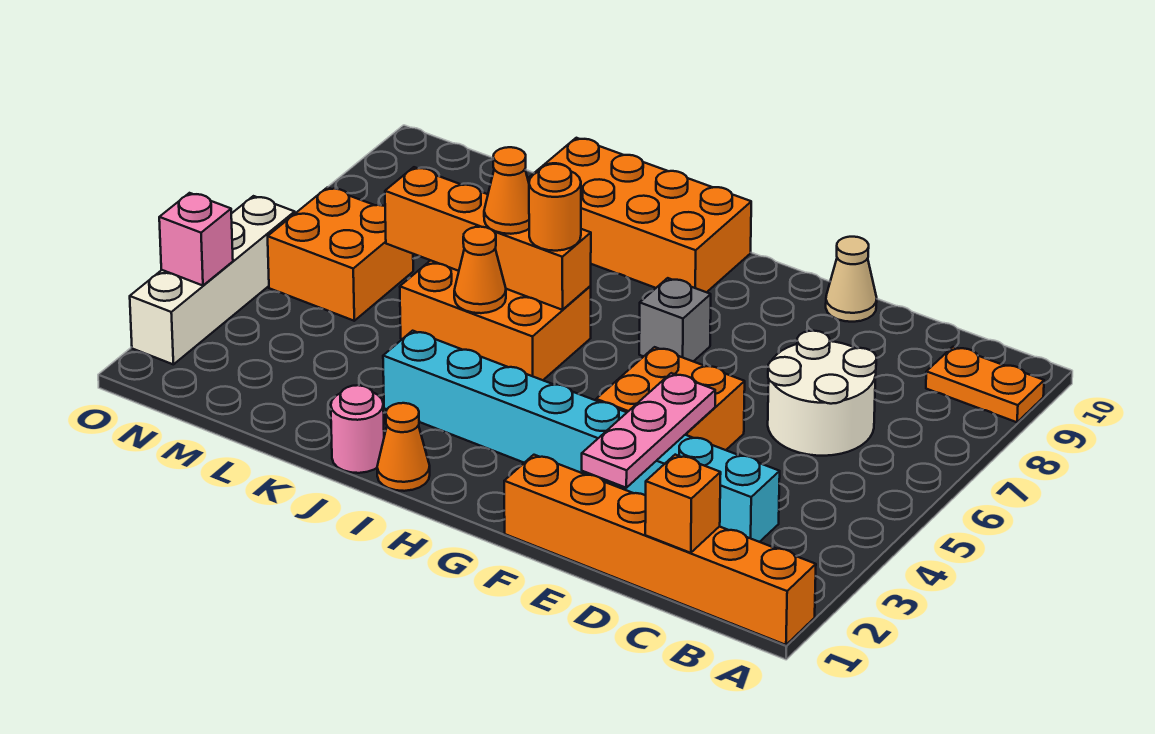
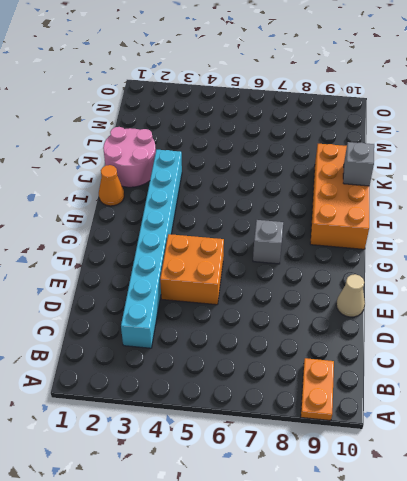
pink round brick J1:K2 level 1 -> pink round brick J1 level 1
grey brick J10 level 2 -> none
none -> orange brick A1:F1 level 1
none -> white round brick C6:D7 level 1
none -> orange brick I5:K6 level 1

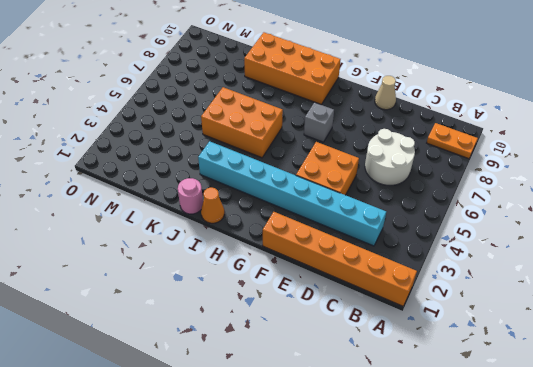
none -> orange brick M5:N6 level 1
none -> white brick O2:O5 level 1
none -> orange brick C1 level 2

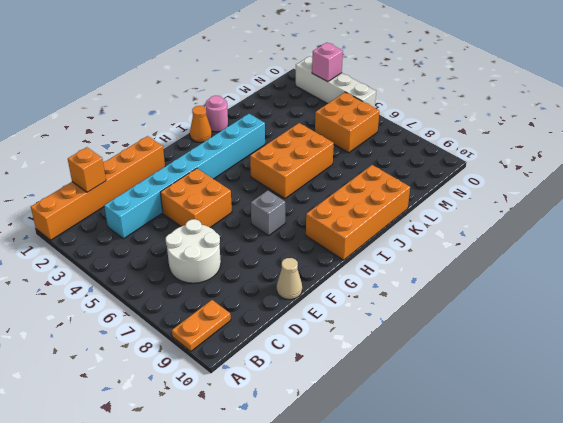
none -> pink plate E2:E4 level 2
none -> orange brick I6:L6 level 2
none -> orange cone J5 level 2

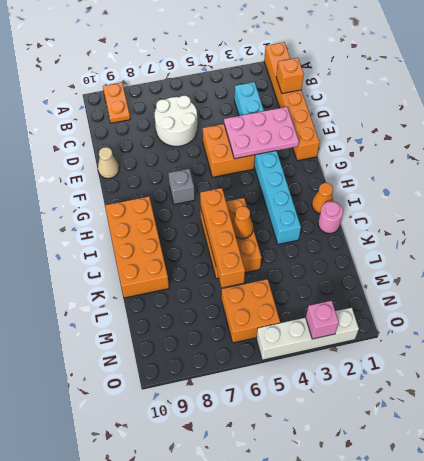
pink plate E2:F4 level 2 -> pink plate E2:E4 level 2
none -> orange round brick I6 level 3
none -> orange cone J6 level 3

